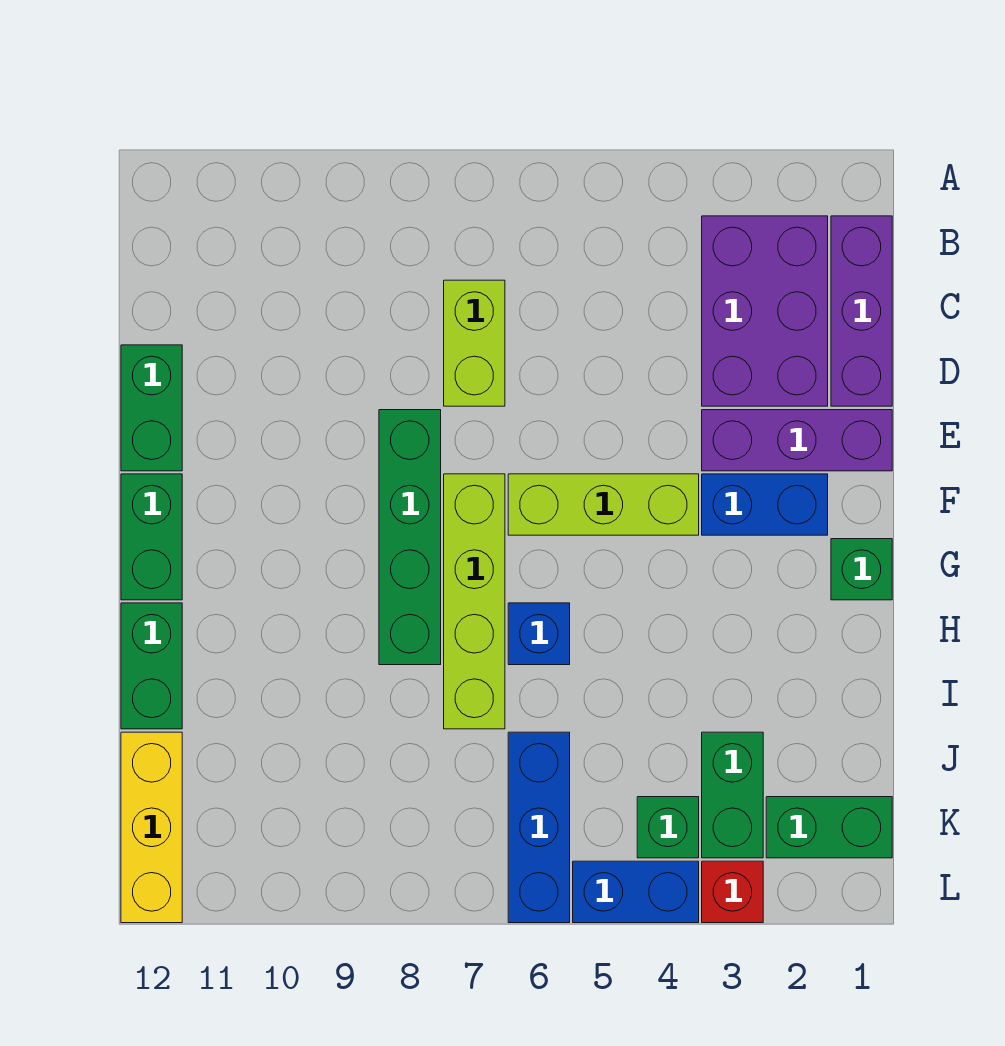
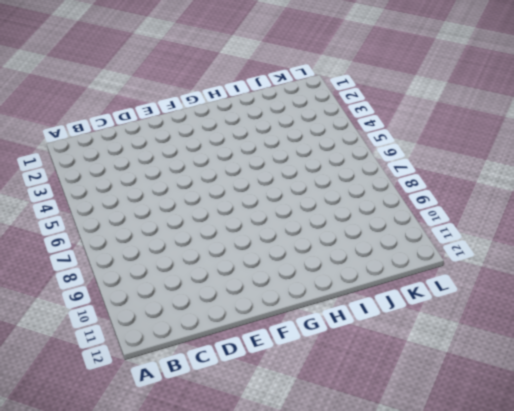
none -> purple brick B1:D1 level 1
none -> purple brick B2:D3 level 1
none -> lime brick C7:D7 level 1

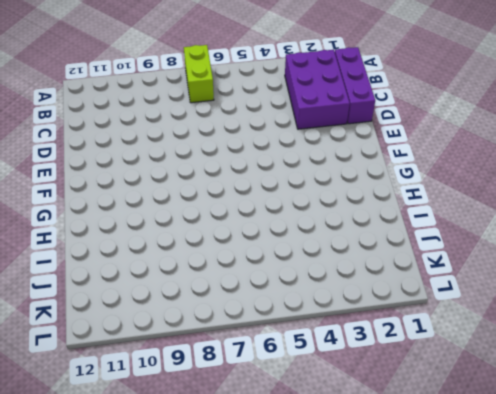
lime brick A7:B7 level 1 -> lime brick C7:D7 level 1
none -> green brick D12:E12 level 1
none -> purple brick E1:E3 level 1
none -> green brick E8:H8 level 1

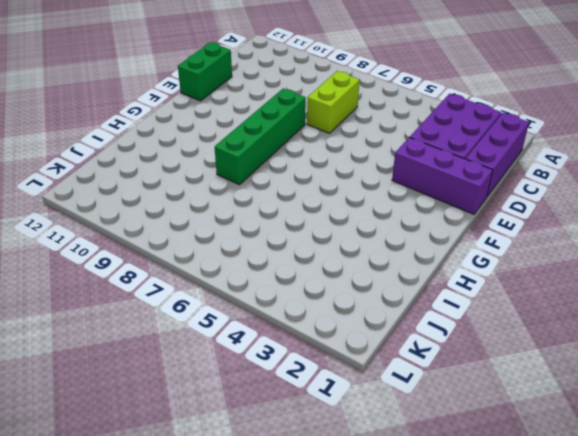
none -> blue brick F2:F3 level 1
none -> lime brick F4:F6 level 1
none -> lime brick F7:I7 level 1

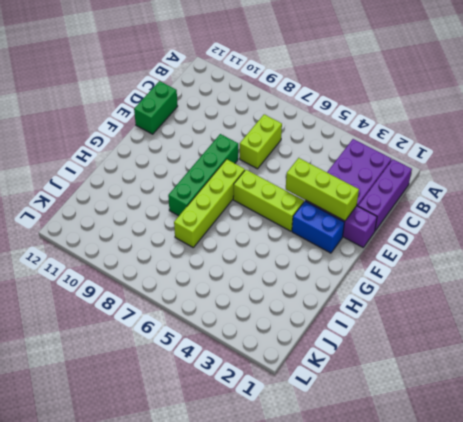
lime brick E2:E4 level 2 -> none
none -> green brick F12:G12 level 1
none -> green brick G1 level 1
none -> blue brick H6 level 1

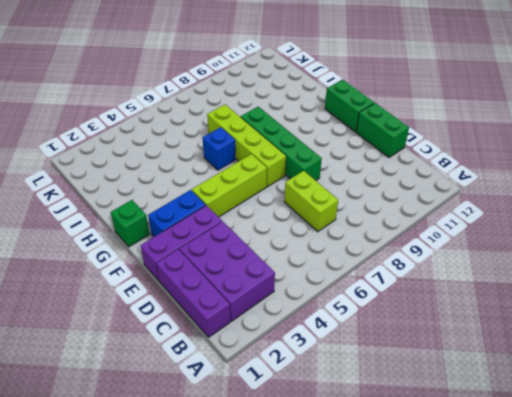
none -> green brick H12:I12 level 1
none -> green brick J3:K3 level 1
none -> blue brick J6:L6 level 1

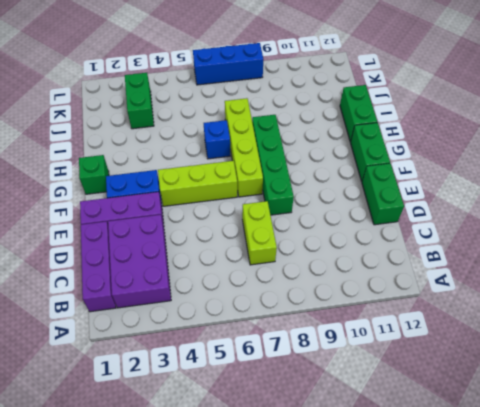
blue brick L6:L8 level 1 -> blue brick J6:L6 level 1
none -> yellow brick J12:L12 level 1
none -> green brick K1:K2 level 1
none -> green brick K4 level 1

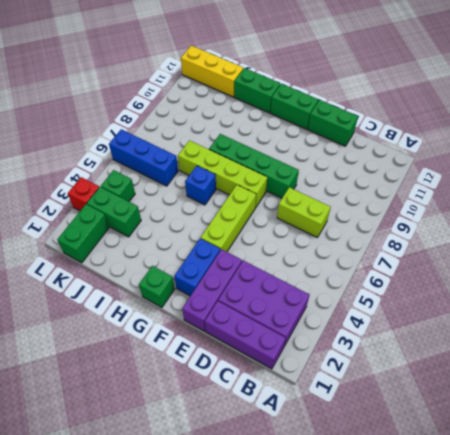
none -> blue brick L4:L5 level 1

